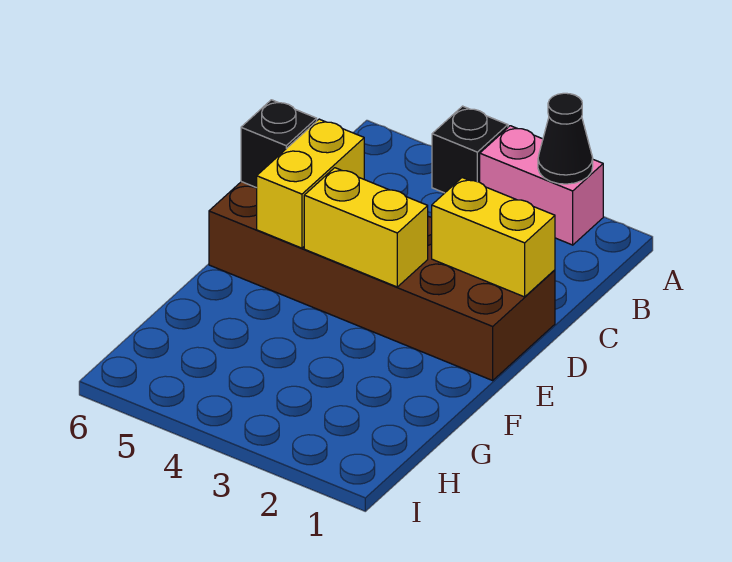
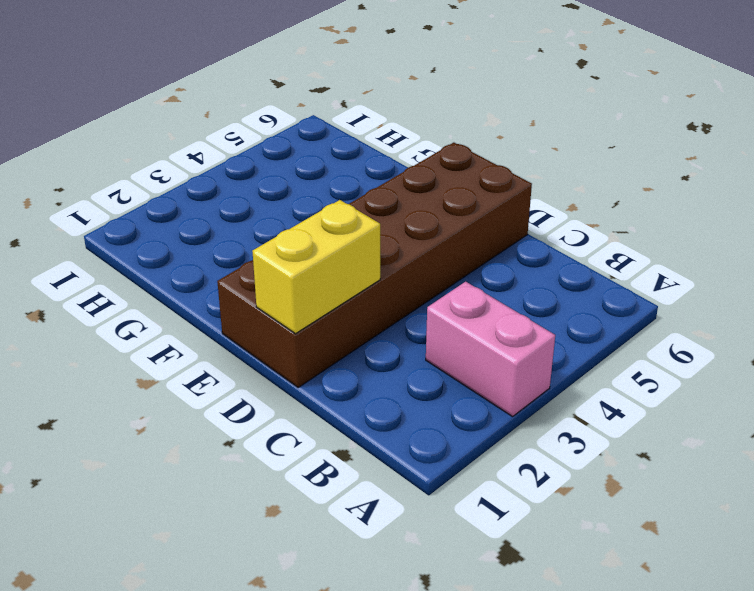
pink brick A3:B3 level 1 -> pink brick A2:A3 level 1
none -> black brick A4 level 1
none -> black cone A2 level 2

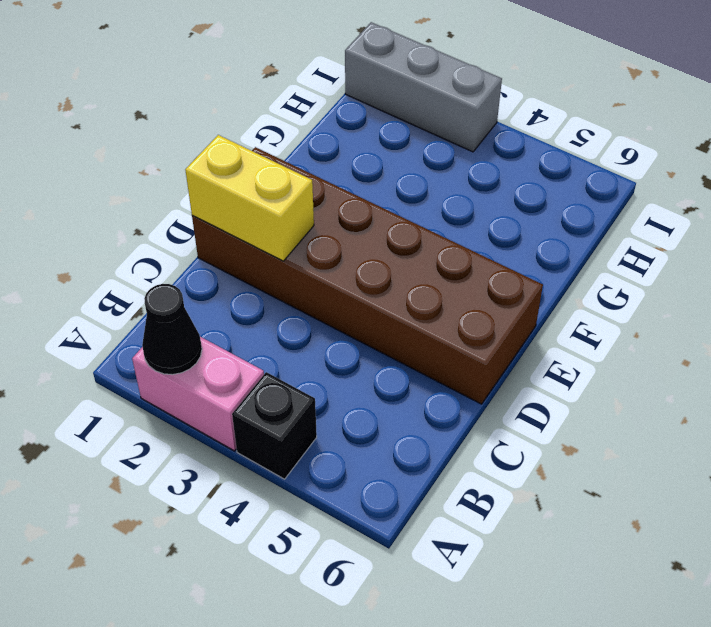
grey brick I1:I3 level 1 -> none
none -> yellow brick D5:E5 level 2
none -> black brick D6 level 2

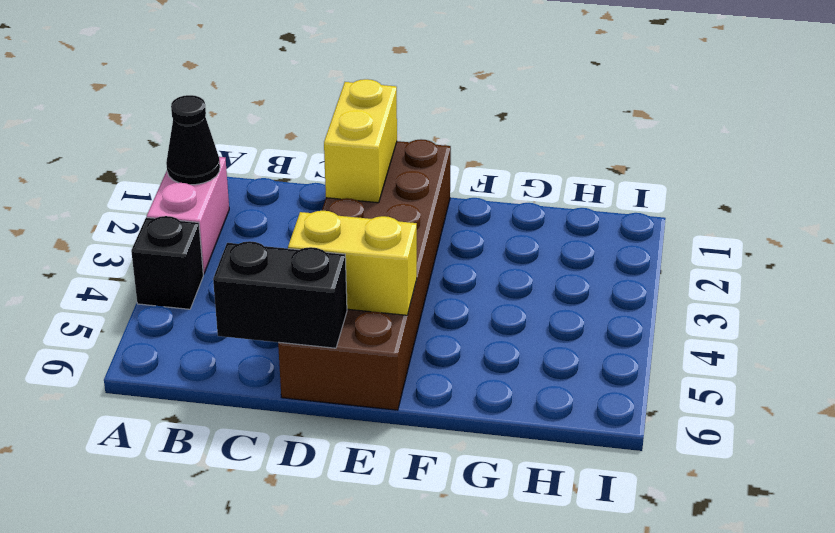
black brick C6:D6 level 2 -> black brick D6 level 2
none -> yellow brick E3:E4 level 2

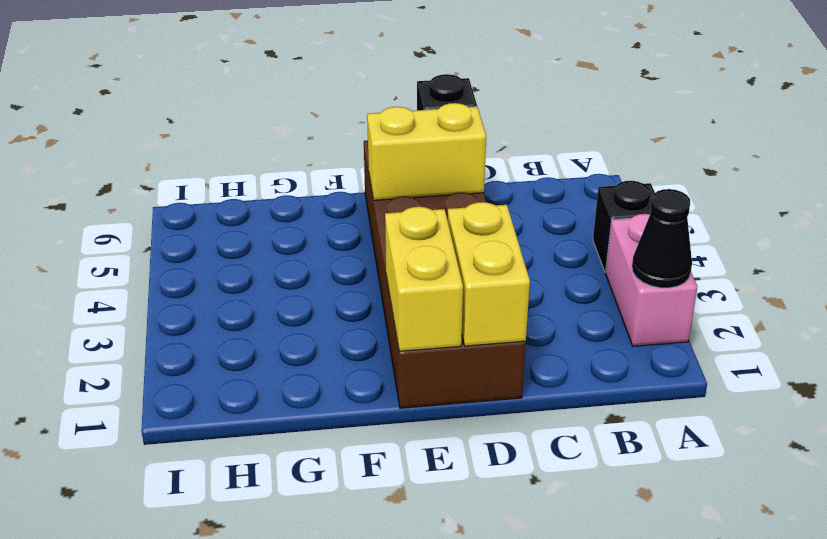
yellow brick E1:E2 level 2 -> yellow brick E3:E4 level 2

